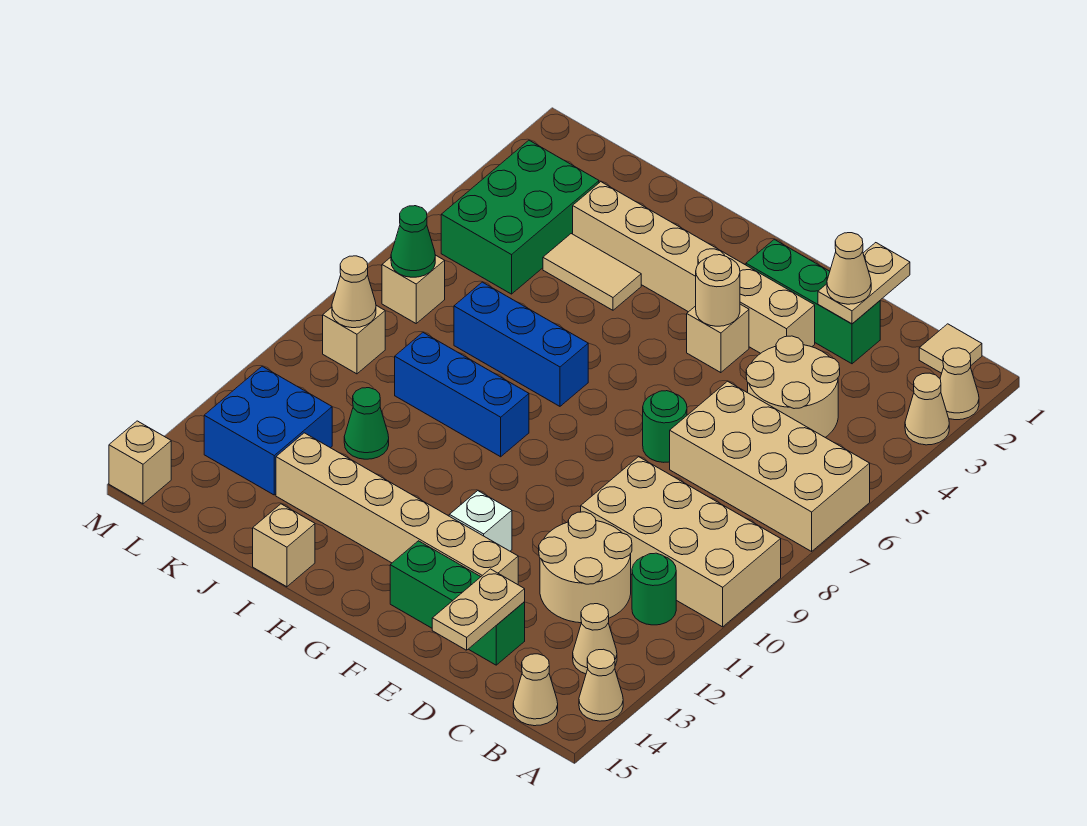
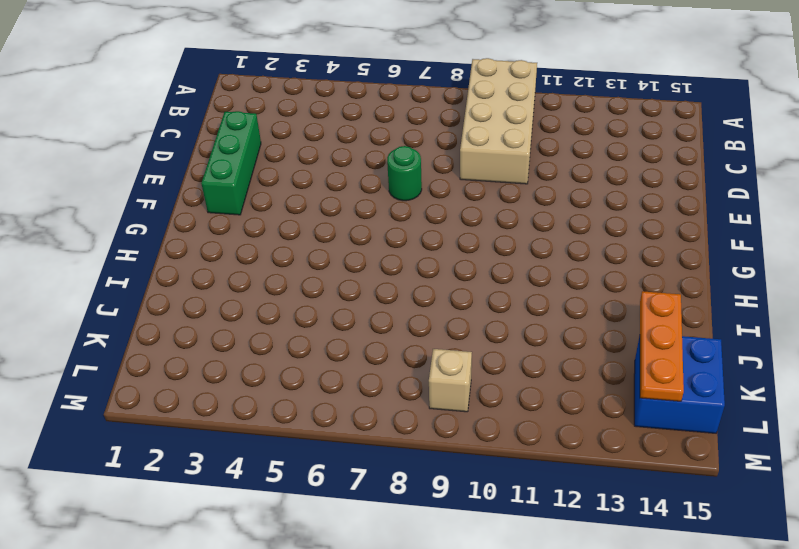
orange plate J14:L14 level 2 -> none
blue brick K14:L15 level 1 -> blue brick K12:L13 level 1
none -> tan cone A2 level 1
none -> tan cone A3 level 1
none -> tan brick A6:D7 level 1
none -> tan cone A14 level 1

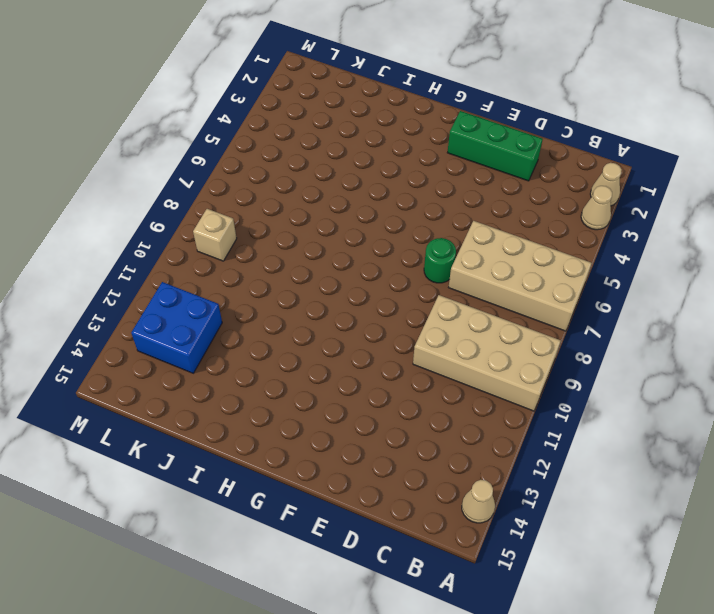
none -> tan tile B1 level 1
none -> green round brick B11 level 1
none -> tan cone B13 level 1
none -> tan cone B15 level 1

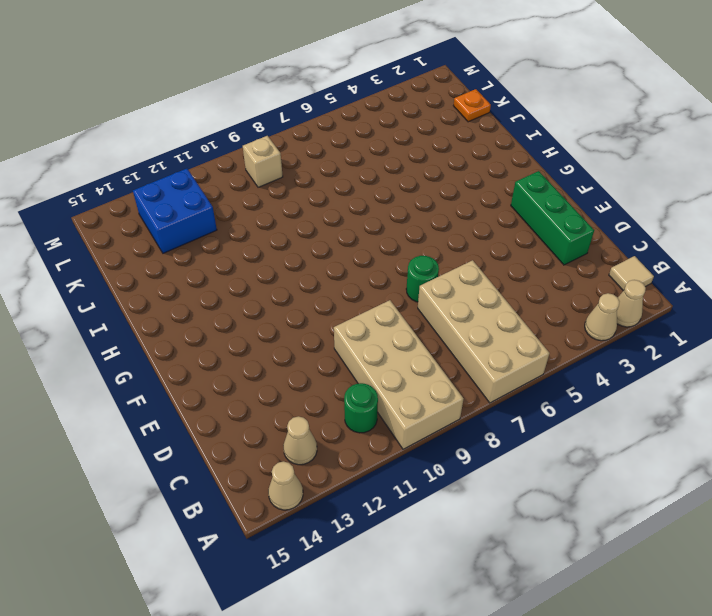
orange plate K1 level 1 -> none
none -> tan cone B15 level 1
none -> tan round brick C4:D5 level 1
none -> tan round brick C11:D12 level 1
none -> green brick D14:F14 level 1

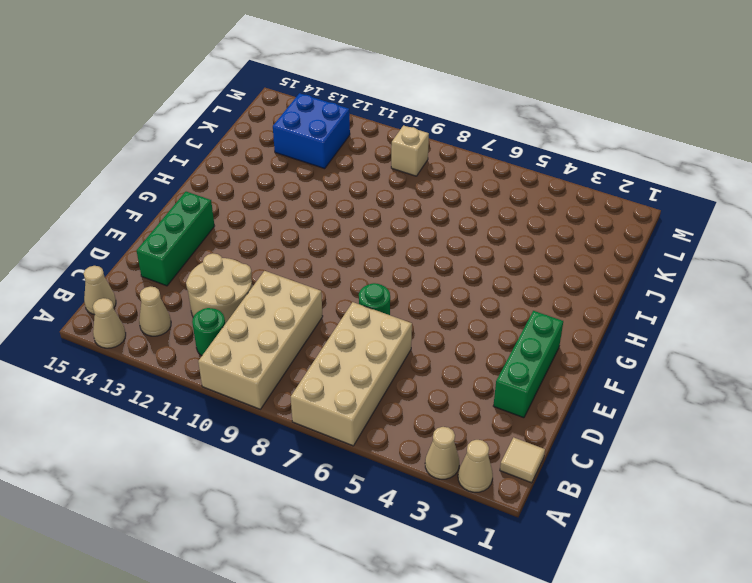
none -> tan round brick C4:D5 level 1
none -> tan brick E3:J3 level 1
none -> tan brick E13:J13 level 1
none -> tan brick F4 level 1

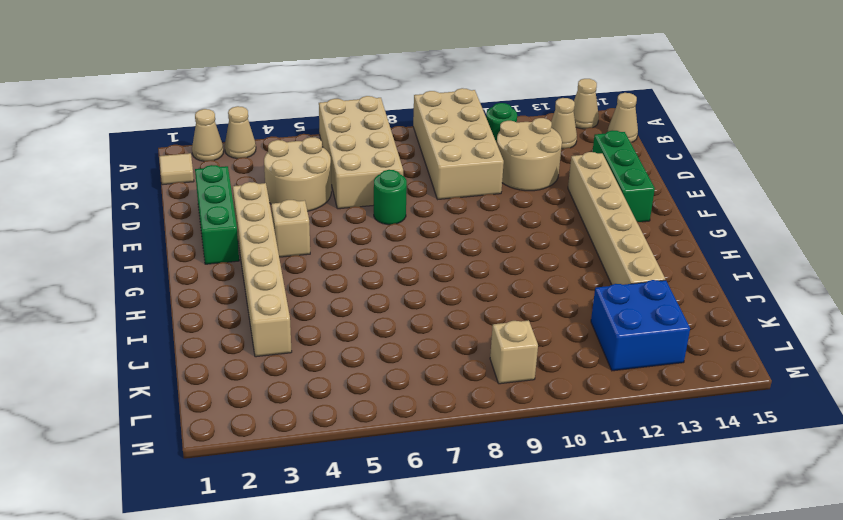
none -> white brick F12 level 1
none -> blue brick H7:J7 level 1
none -> blue brick H9:J9 level 1
none -> tan tile I4:J4 level 1

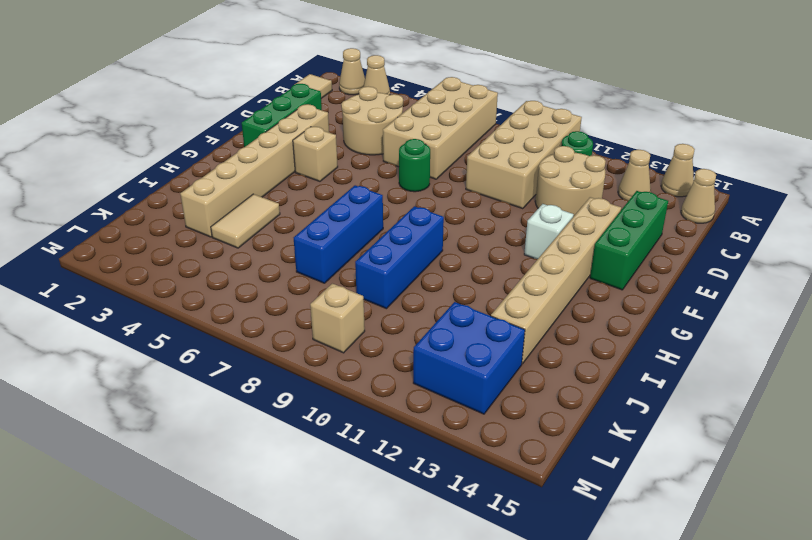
none -> tan brick I15 level 1
none -> green cone J11 level 1
none -> green brick K3:L5 level 1
none -> tan brick L7 level 1

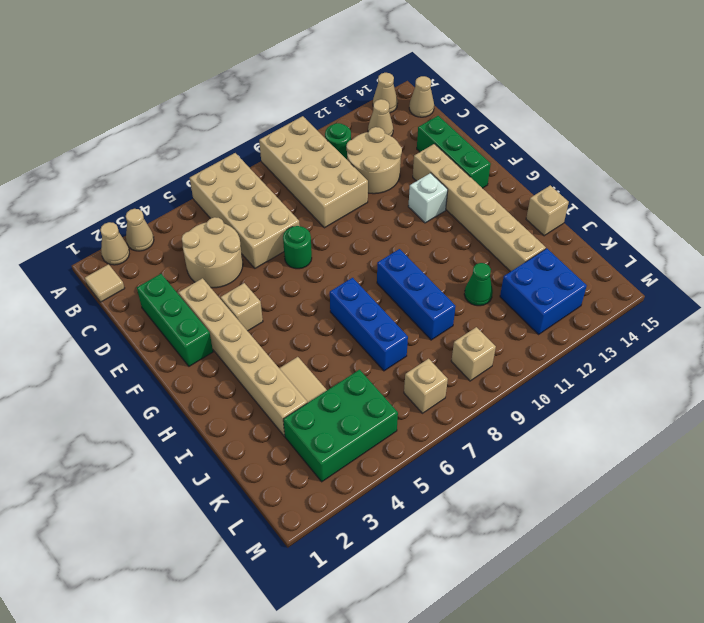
none -> tan brick M15 level 1
none -> tan plate D1:D2 level 2
none -> tan plate D14:D15 level 2
none -> tan round brick F4 level 2

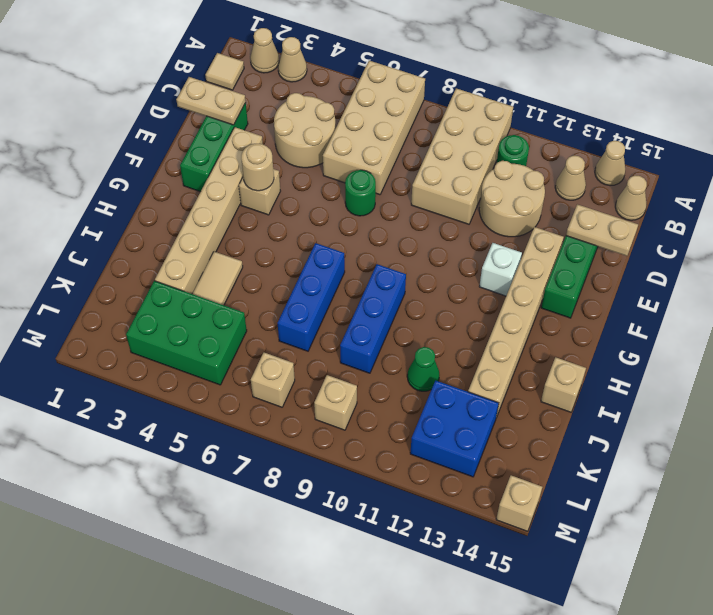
none -> green cone L7 level 2
none -> tan cone L9 level 2
none -> tan cone D2 level 3

